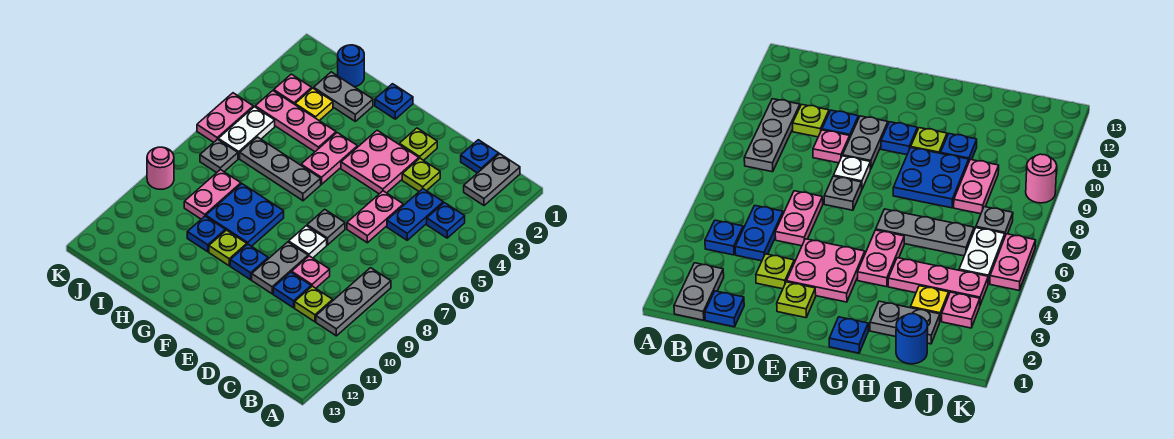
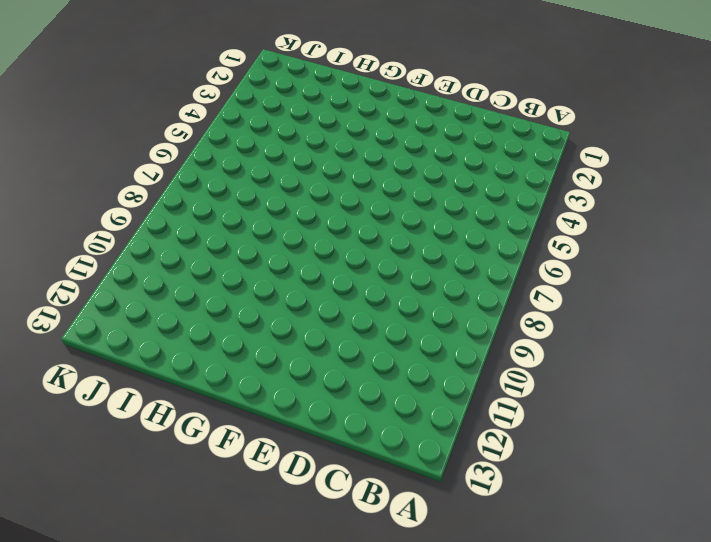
none -> grey plate B1:B2 level 1
none -> blue plate B4 level 1
none -> grey plate B8:B10 level 1
none -> blue plate C1 level 1

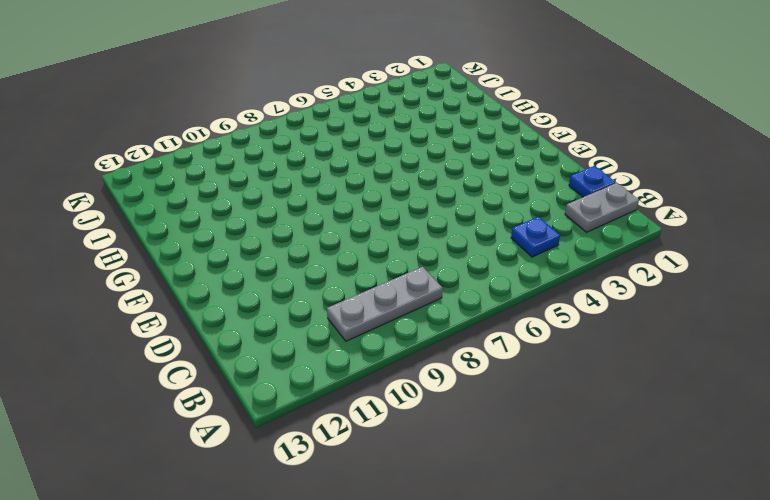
none -> blue plate C4:C5 level 1
none -> lime plate C10 level 1
none -> lime plate D3 level 1
none -> pink plate D5:D6 level 1

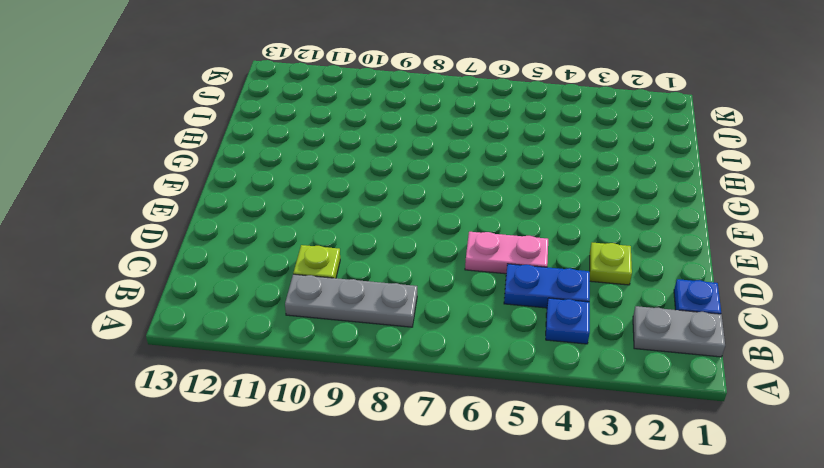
none -> pink plate D9 level 1
none -> blue plate D10 level 1
none -> lime plate E2 level 1
none -> pink plate E3:F4 level 1

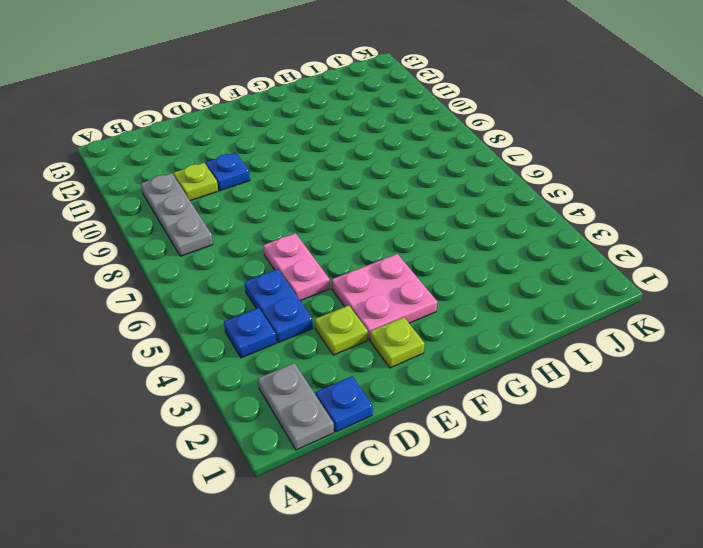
none -> pink plate D9 level 1
none -> grey plate E7 level 1
none -> white plate E8 level 1
none -> grey plate E9:E10 level 1

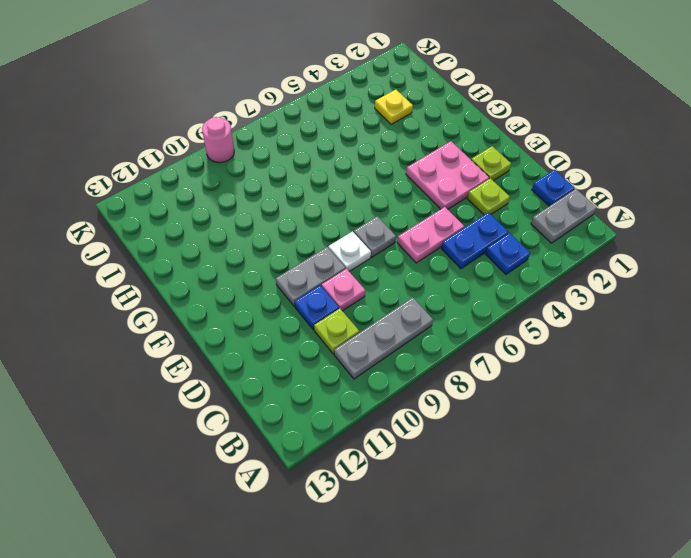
none -> blue plate F10 level 1
none -> blue plate G1 level 1
none -> pink plate G4:G5 level 1
none -> grey plate G6:I6 level 1

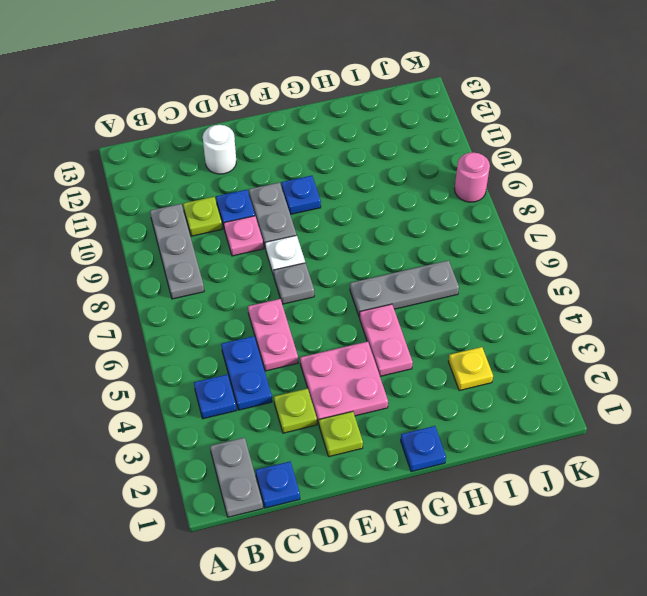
white round brick D12 level 1 -> none
none -> blue plate G8:H9 level 1
none -> lime plate G10 level 1
none -> grey plate H2:I2 level 1
none -> pink plate H4:J4 level 1

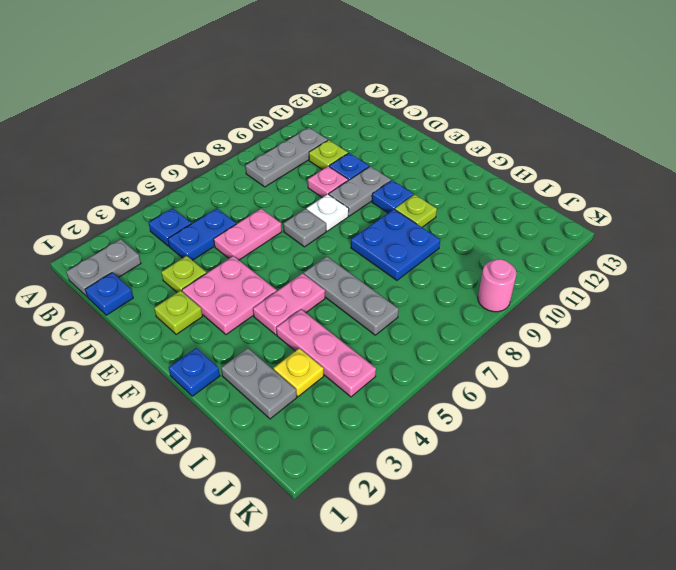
none -> blue plate H10 level 1
none -> blue round brick I1 level 1
none -> pink plate I8:I9 level 1
none -> pink plate J3 level 1

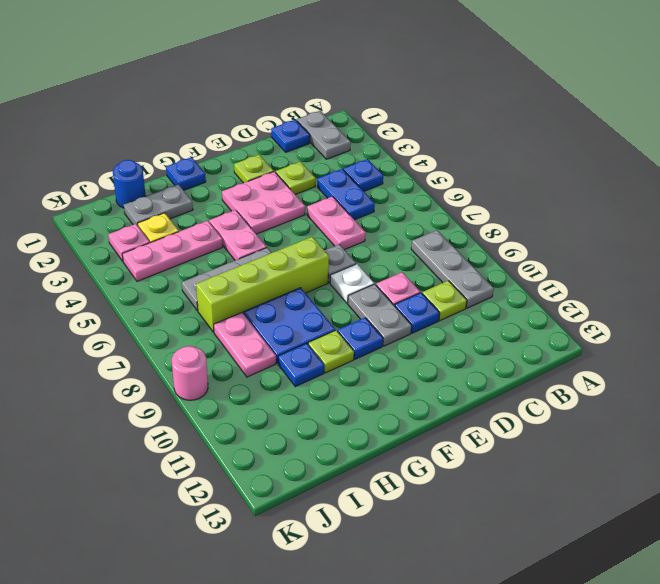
lime brick F7:I7 level 1 -> none
none -> white plate J5:J6 level 1
none -> grey plate J7 level 1
none -> pink plate K5:K6 level 1

